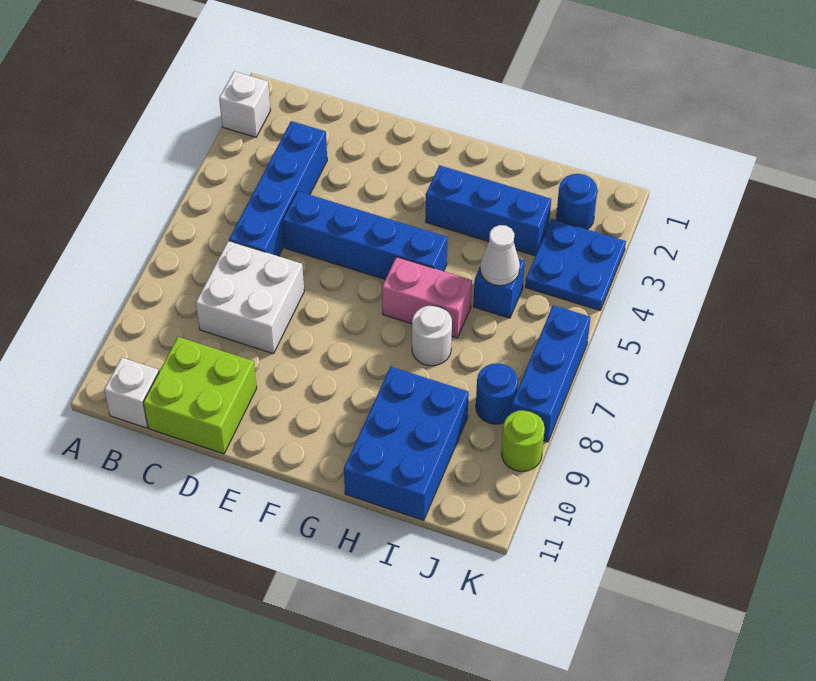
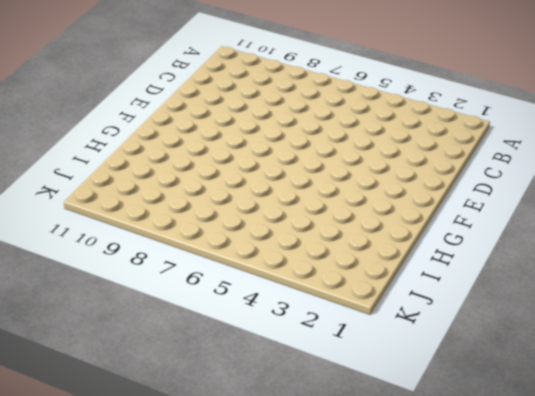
none -> white brick A2 level 1
none -> white brick B11 level 1
none -> blue brick C3:C6 level 1

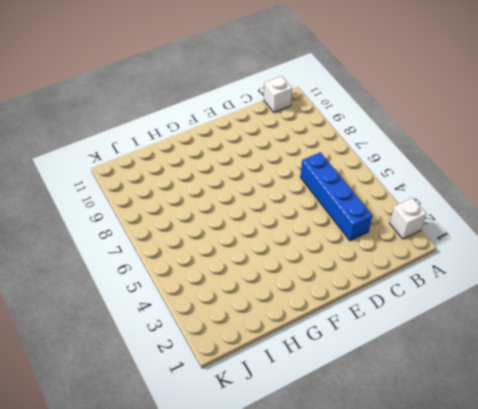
none -> white brick C7:D8 level 1
none -> lime brick C10:D11 level 1
none -> blue brick D5:G5 level 1

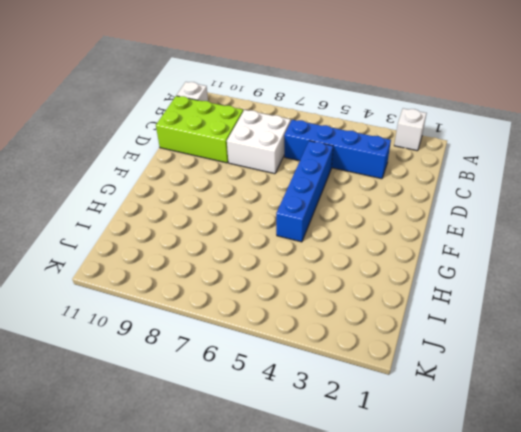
lime brick C9:D11 level 1 -> lime brick C10:D11 level 1
none -> blue brick G3:I3 level 1
none -> pink brick G6:H6 level 1
none -> white round brick H7 level 1

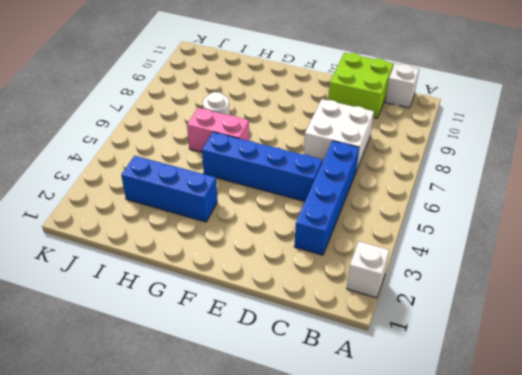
none -> blue brick H9:I11 level 1
none -> blue brick I5 level 1
none -> blue round brick J2 level 1

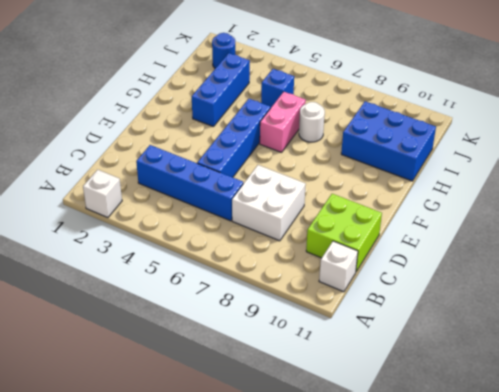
none -> blue plate J3:K4 level 1
none -> blue round brick J8 level 1
none -> blue brick K6:K8 level 1

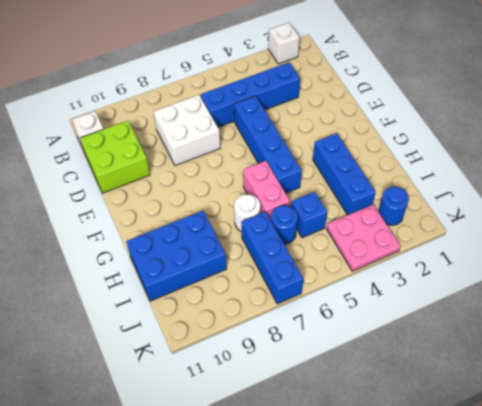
blue round brick I6 level 1 -> blue round brick J8 level 1
blue brick I7:K7 level 1 -> blue brick K6:K8 level 1
pink plate J3:K4 level 1 -> blue plate J3:K4 level 1
none -> lime round brick K9 level 1
none -> white cone I5 level 2

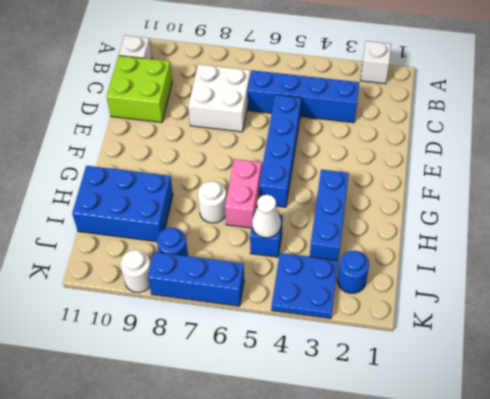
white round brick K9 level 1 -> lime round brick K9 level 1

